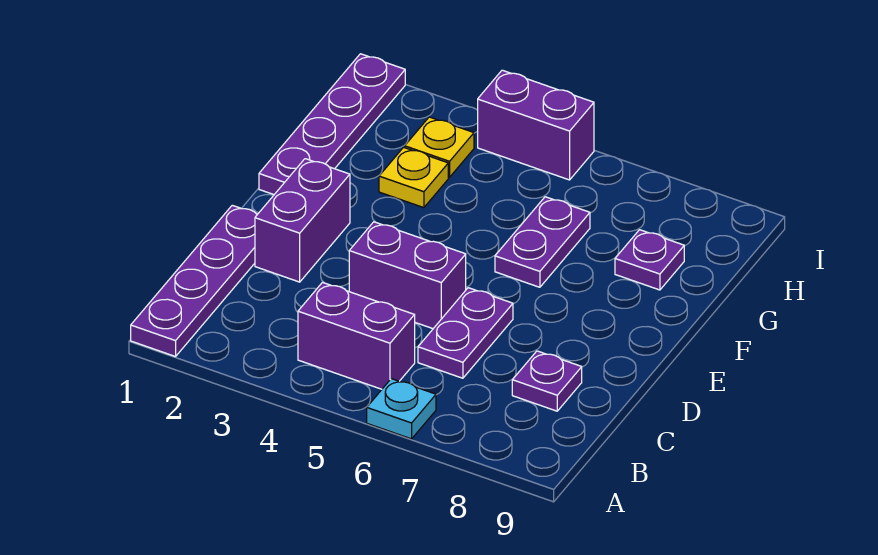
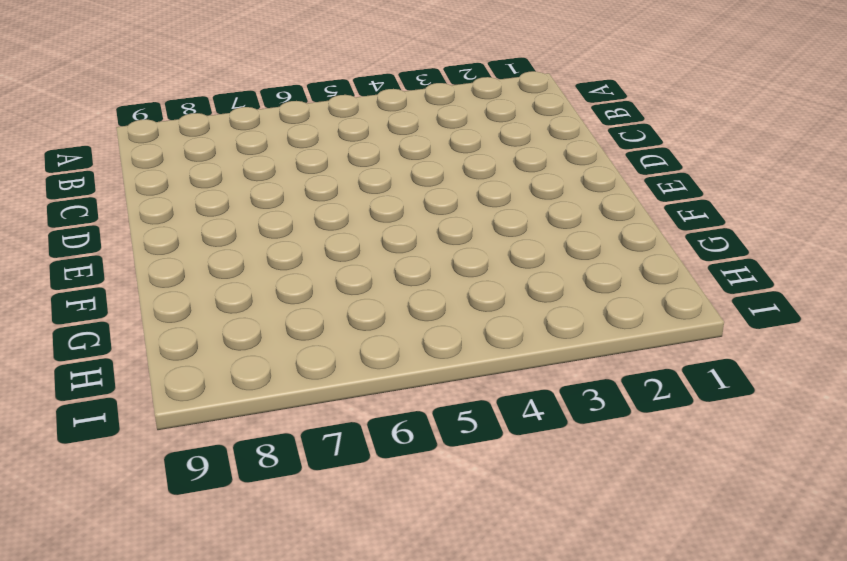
none -> purple plate A1:D1 level 1
none -> cyan plate A6 level 1
none -> purple brick B4:B5 level 1

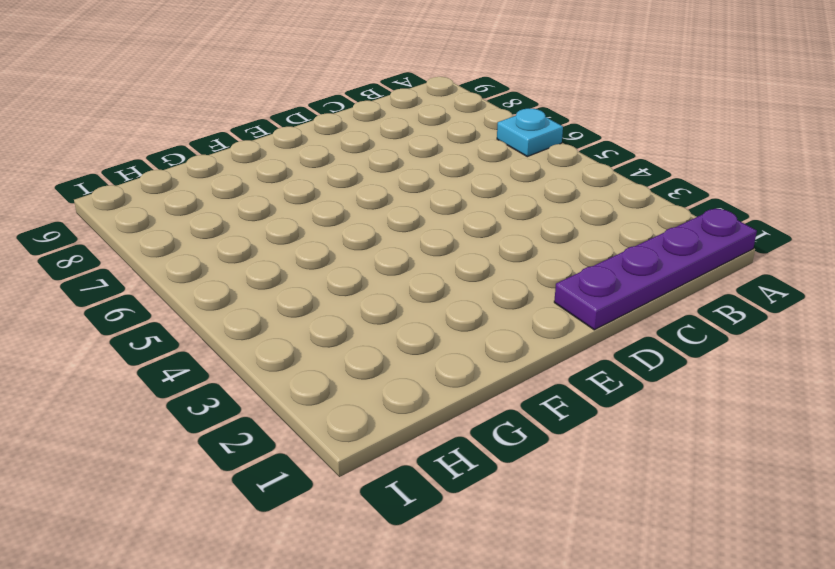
none -> purple brick B4:B5 level 1
none -> purple plate C6:D6 level 1
none -> purple plate C8 level 1

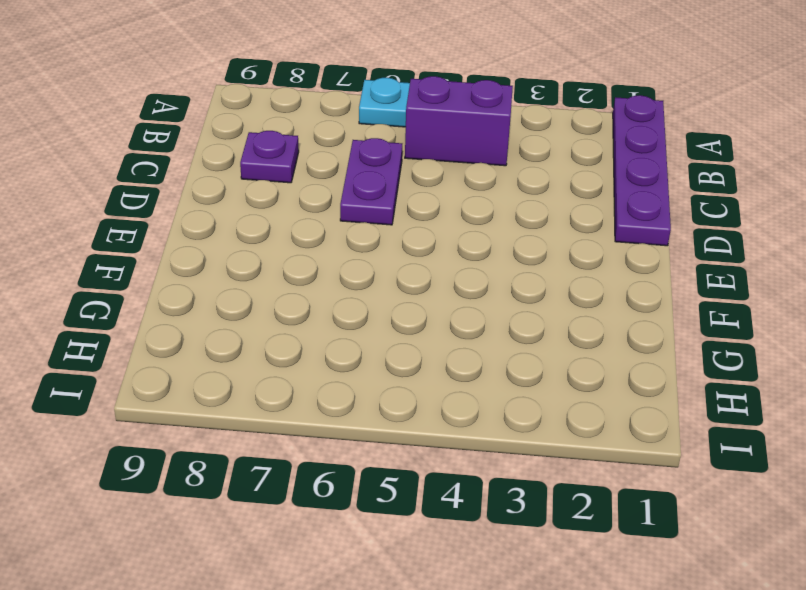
none -> purple brick D2:E2 level 1
none -> purple brick D4:D5 level 1
none -> purple plate F1:I1 level 1

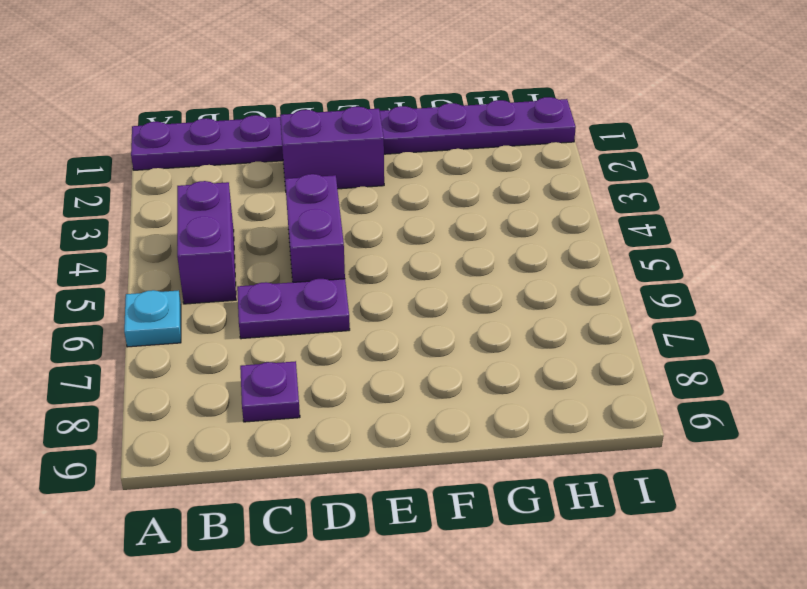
none -> purple plate F6:G6 level 1
none -> yellow plate G3 level 1
none -> purple plate G8 level 1

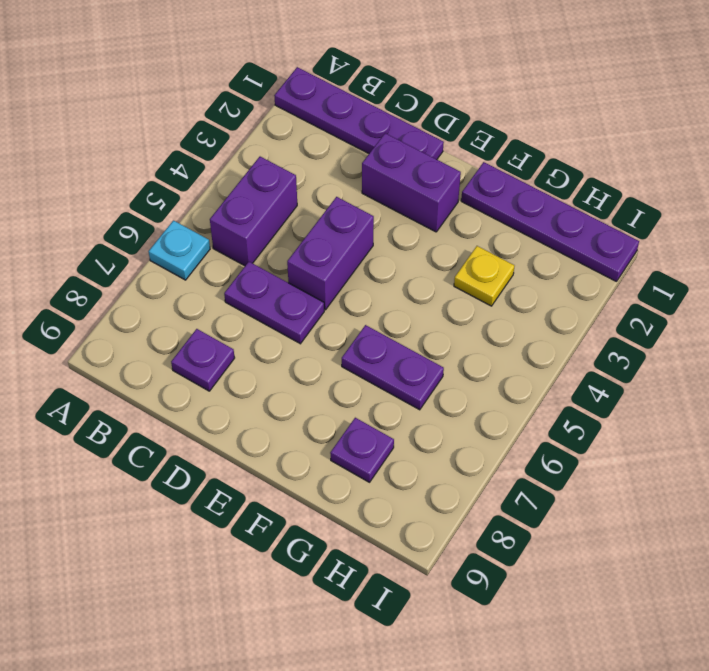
none -> yellow plate H3 level 1
none -> purple brick I4:I5 level 1

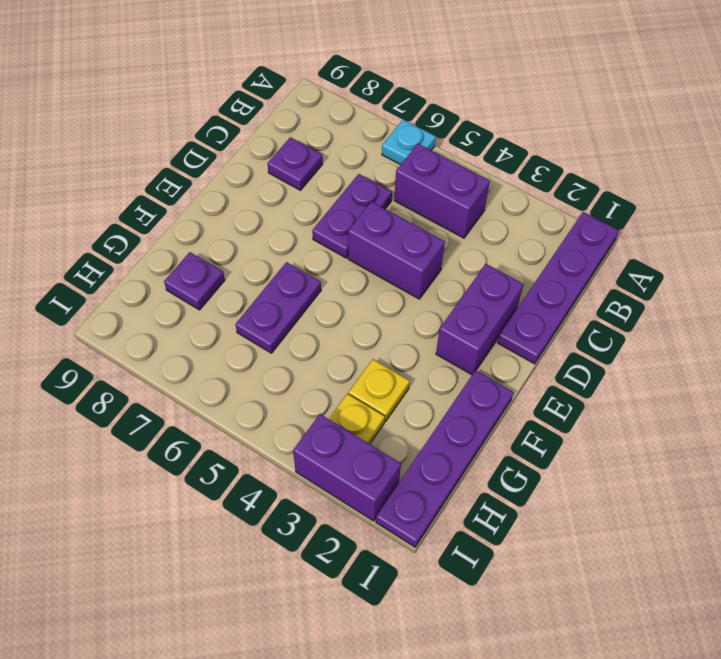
purple brick I2:I3 level 1 -> purple brick I4:I5 level 1

